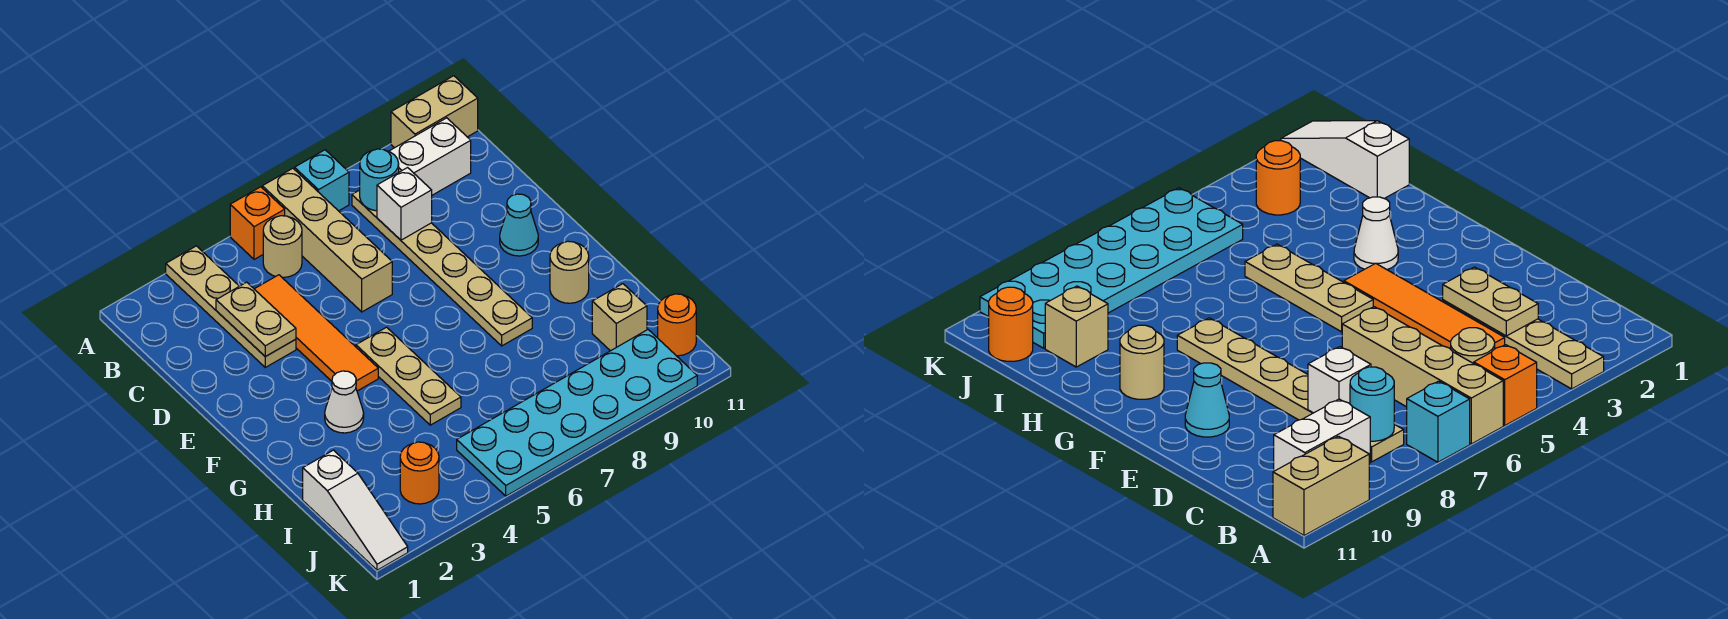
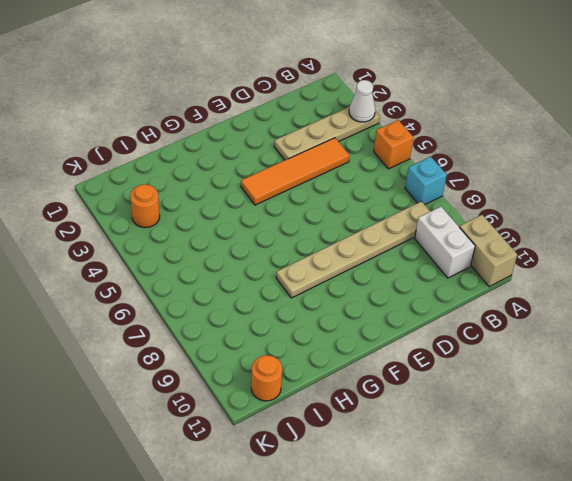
white cone A3 level 2 -> white cone G3 level 1
none -> tan brick A6:D6 level 1
none -> tan round brick B5 level 1
none -> cyan cone E10 level 1

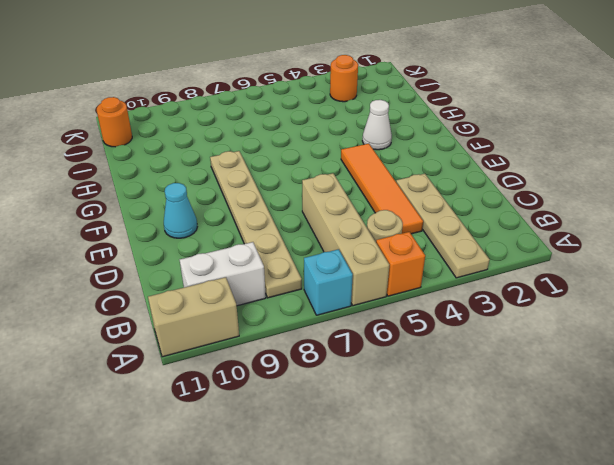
none -> tan plate F5:H5 level 1
none -> tan round brick G10 level 1
none -> white slope I1:K1 level 1 top I

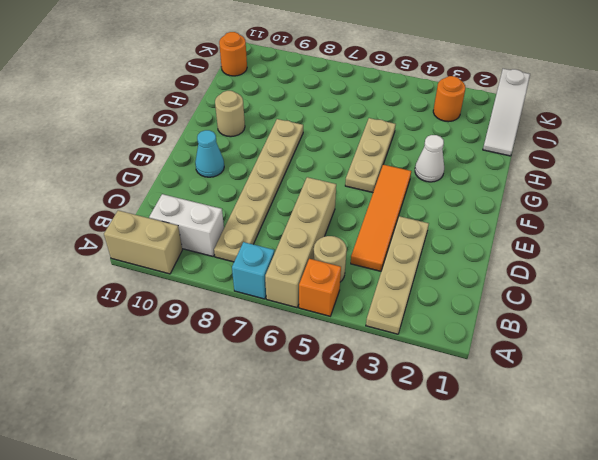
white slope I1:K1 level 1 top K -> white slope I1:K1 level 1 top I
none -> tan brick I10 level 1
none -> cyan plate J5:K10 level 1
none -> cyan round brick B8 level 2

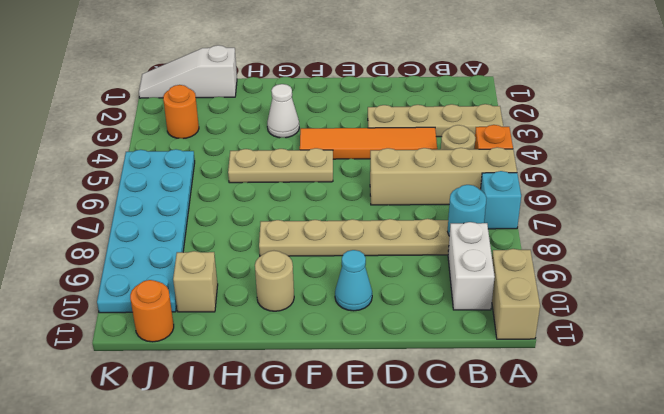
none -> tan plate C3:D3 level 2
none -> white brick C8 level 2

